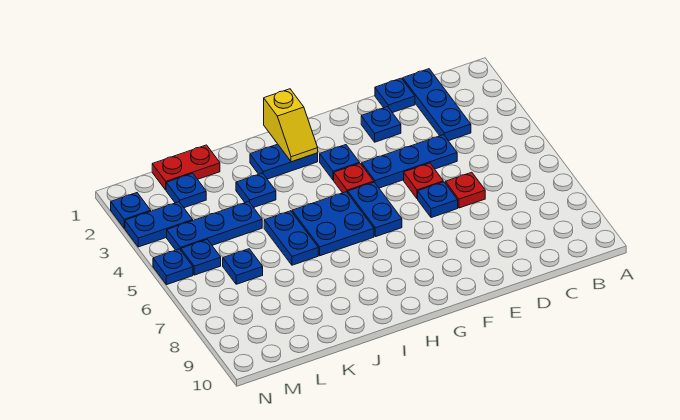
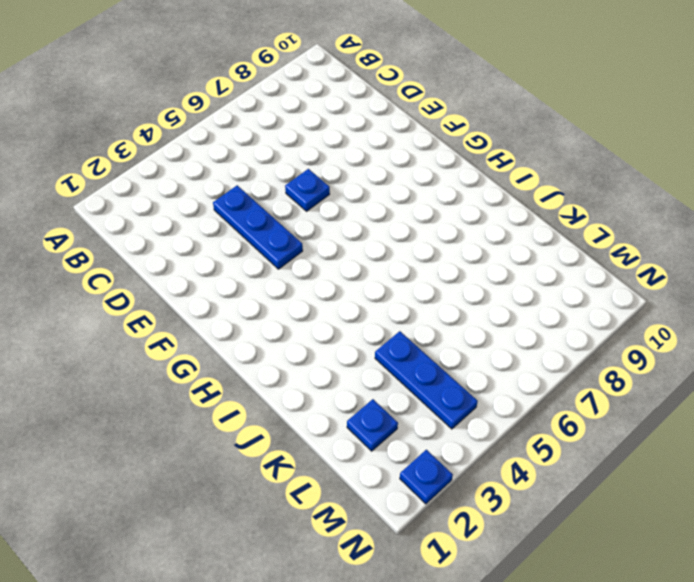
none -> blue plate C1:C3 level 1
none -> blue plate D1 level 1
none -> red plate D6 level 1

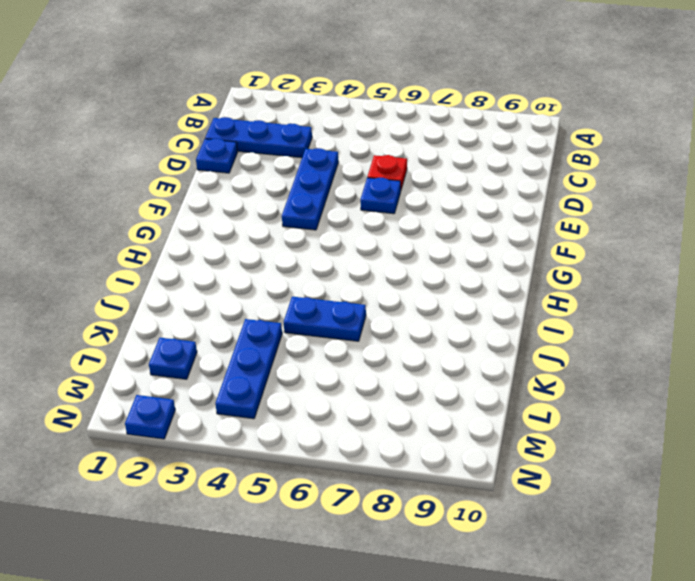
none -> blue plate E2 level 1
none -> red plate E5 level 1
none -> blue plate G3 level 1

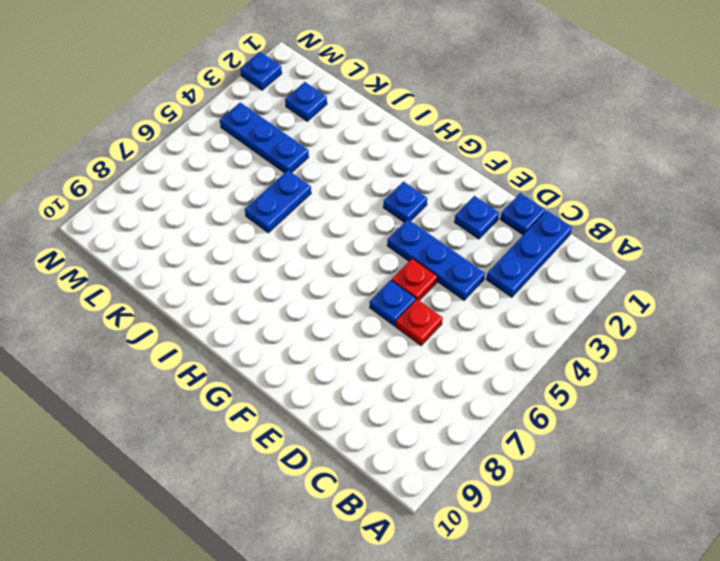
none -> red plate G4 level 1
none -> blue plate G5:G6 level 1
none -> blue plate H2:I2 level 1

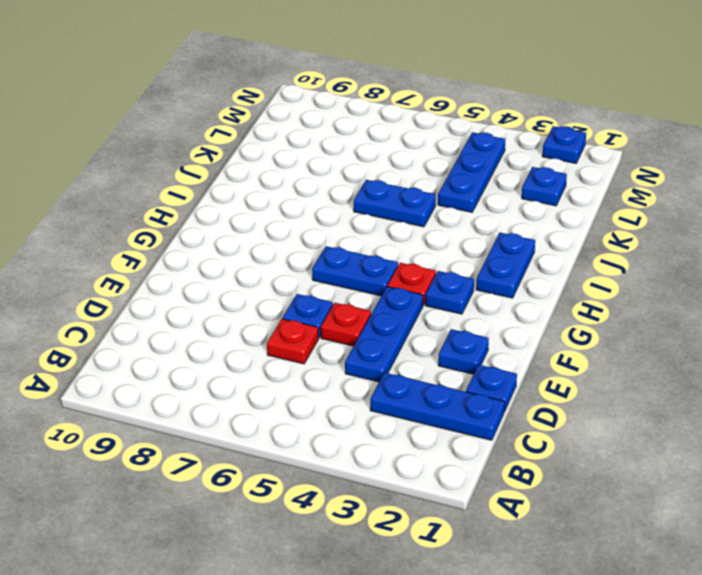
none -> blue plate H5:I6 level 1
none -> blue plate J3 level 1
none -> red plate K1:L1 level 1

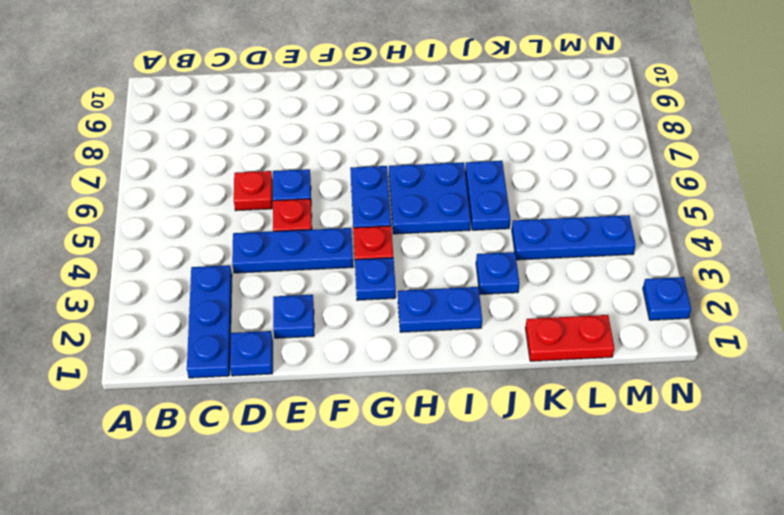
none -> blue plate L2 level 1
none -> blue plate L6 level 1
none -> blue plate M3:N3 level 1

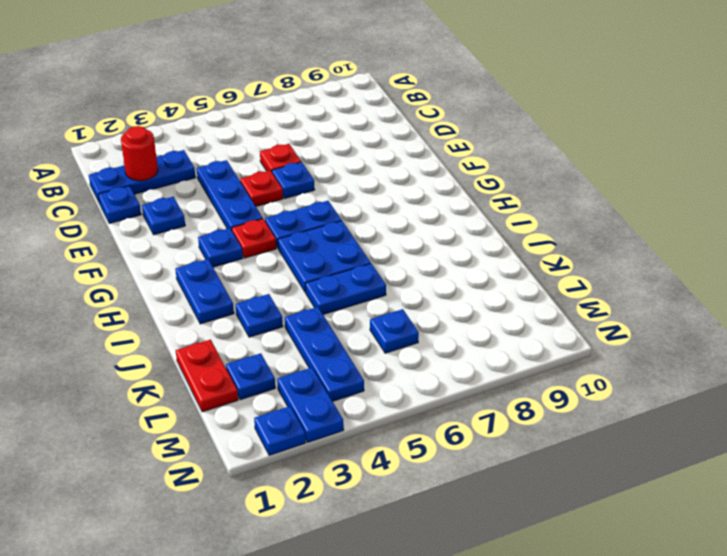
red round brick C2 level 2 -> none
none -> blue plate M5 level 1
none -> blue plate N5 level 1
none -> yellow slope H1:H2 level 2 top 1

